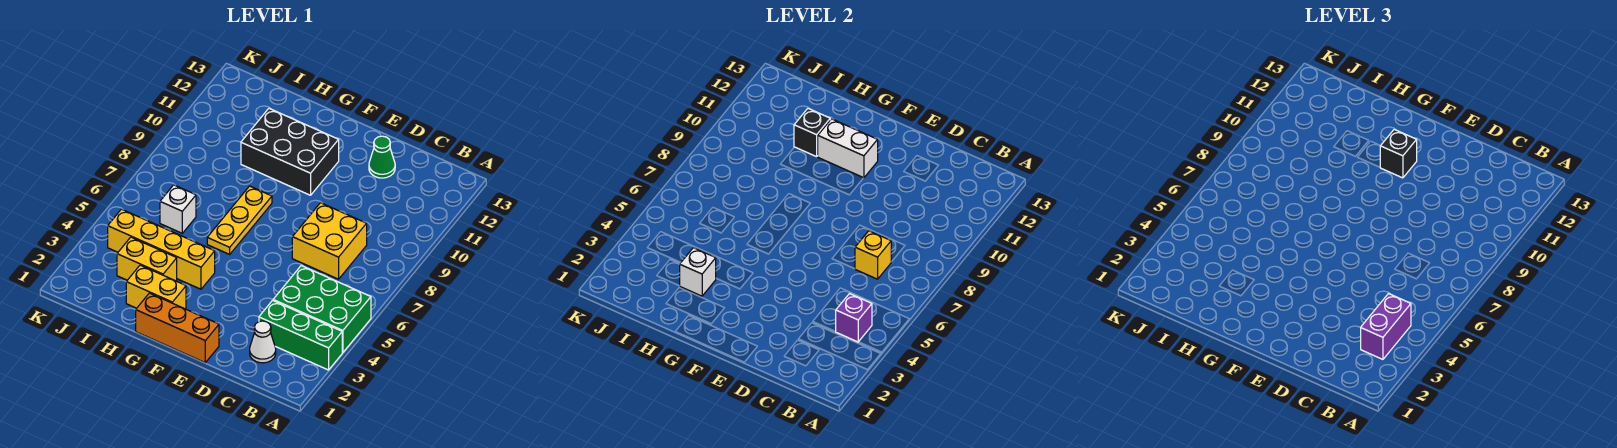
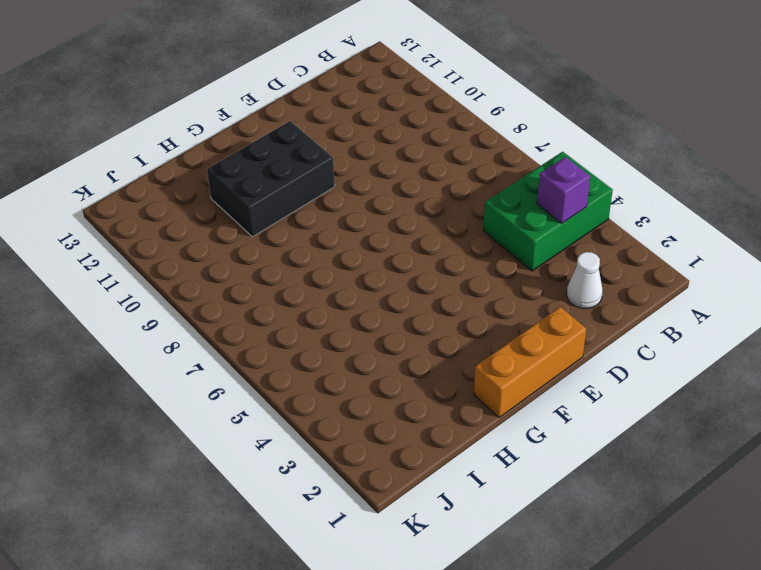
none -> green brick A3:C3 level 1
none -> yellow brick C7:D8 level 1
none -> green cone D12 level 1

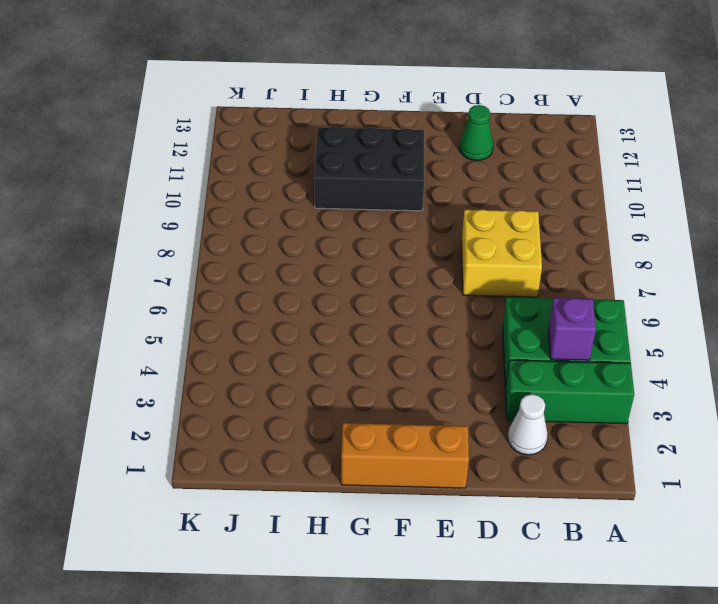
none -> yellow brick G2:H2 level 1
none -> yellow brick G4:J4 level 1
none -> yellow plate G6:G8 level 1

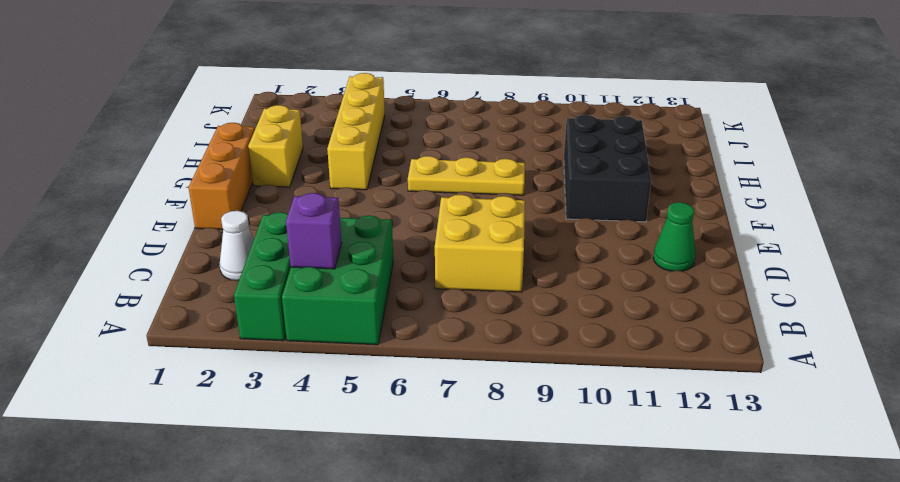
none -> yellow brick H3:I3 level 1
none -> white brick I6 level 1
none -> yellow brick C7 level 2

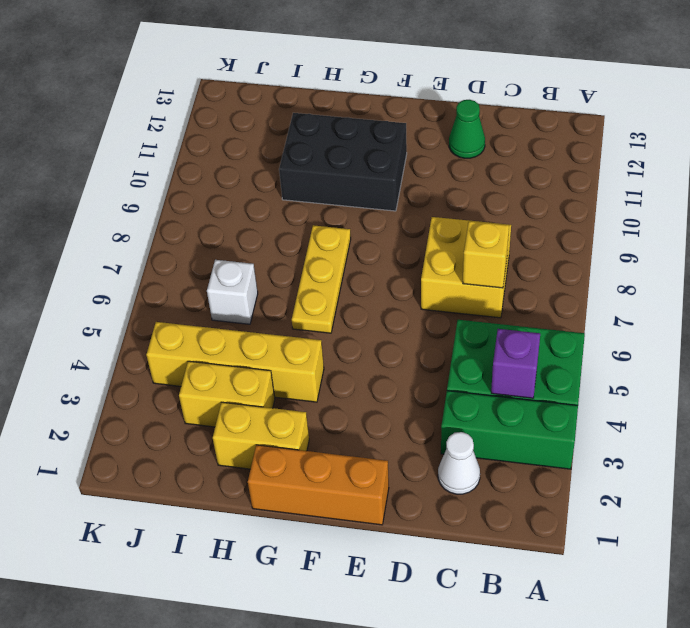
none -> white brick F11:G11 level 2
none -> white brick H3 level 2
none -> black brick H11 level 2

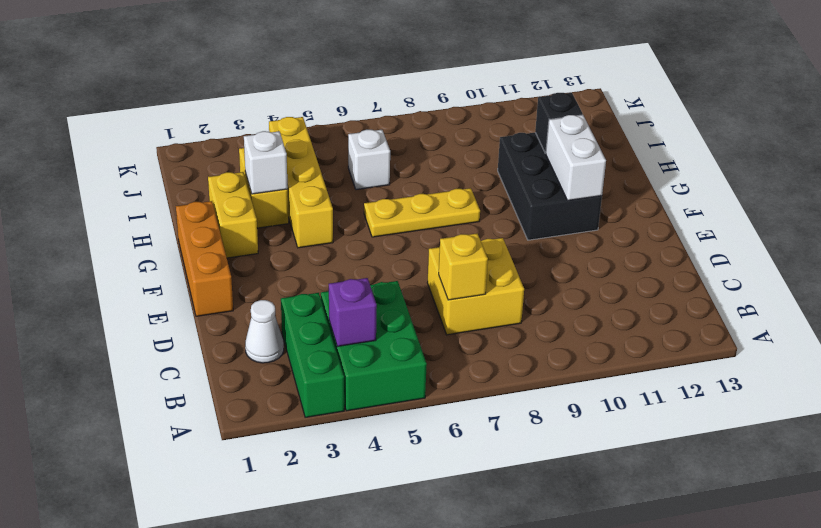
none -> green cone D12 level 1
none -> purple brick B3:B4 level 3
none -> black brick F11 level 3

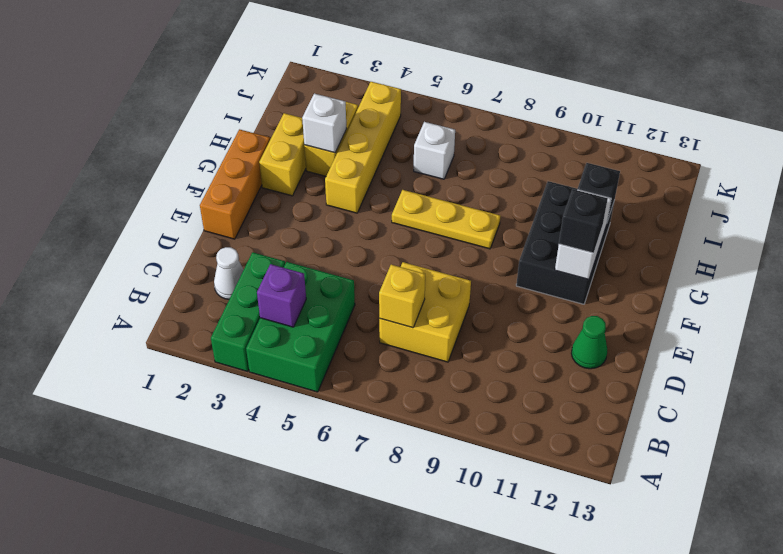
none -> purple brick B3:B4 level 3

